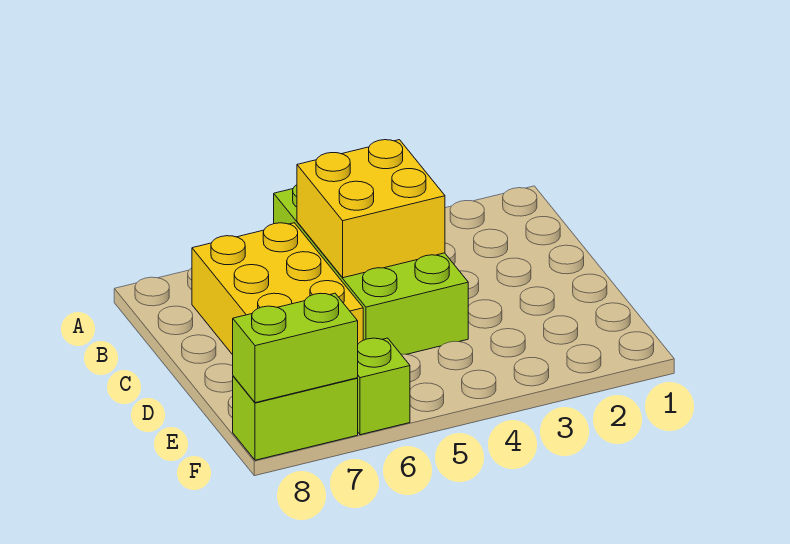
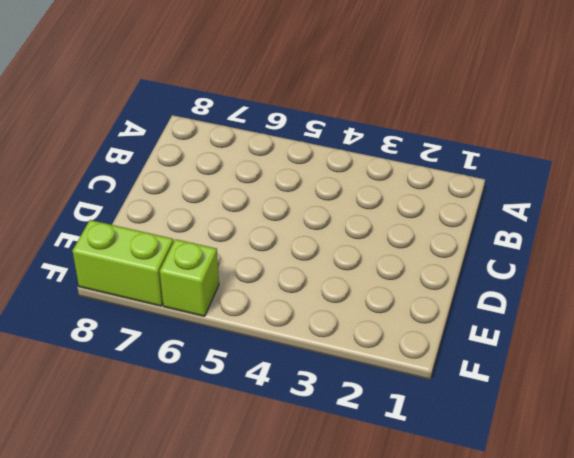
none -> lime brick A4:D5 level 1
none -> yellow brick B6:D7 level 1

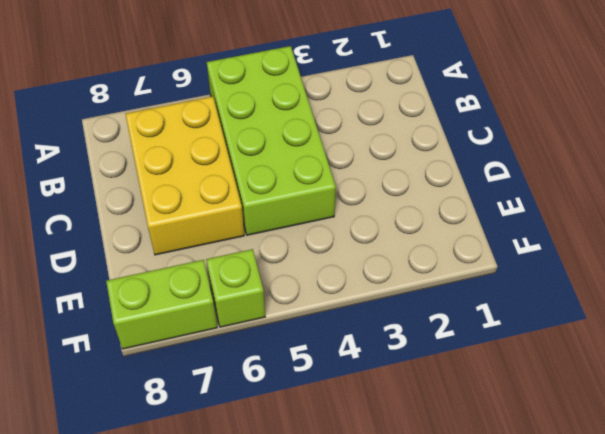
none -> yellow brick B4:C5 level 2
none -> lime brick F7:F8 level 2

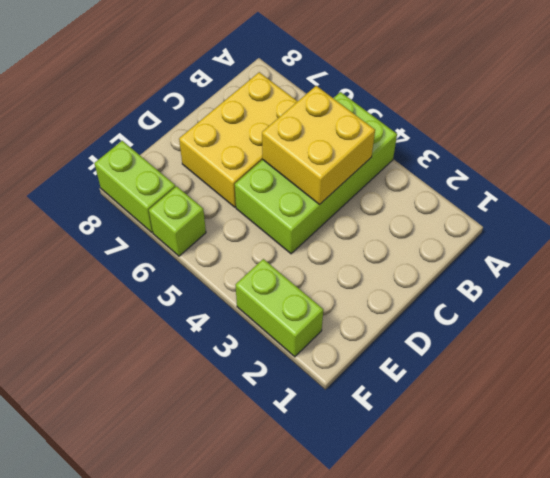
lime brick F2:F3 level 1 -> lime brick F7:F8 level 2

